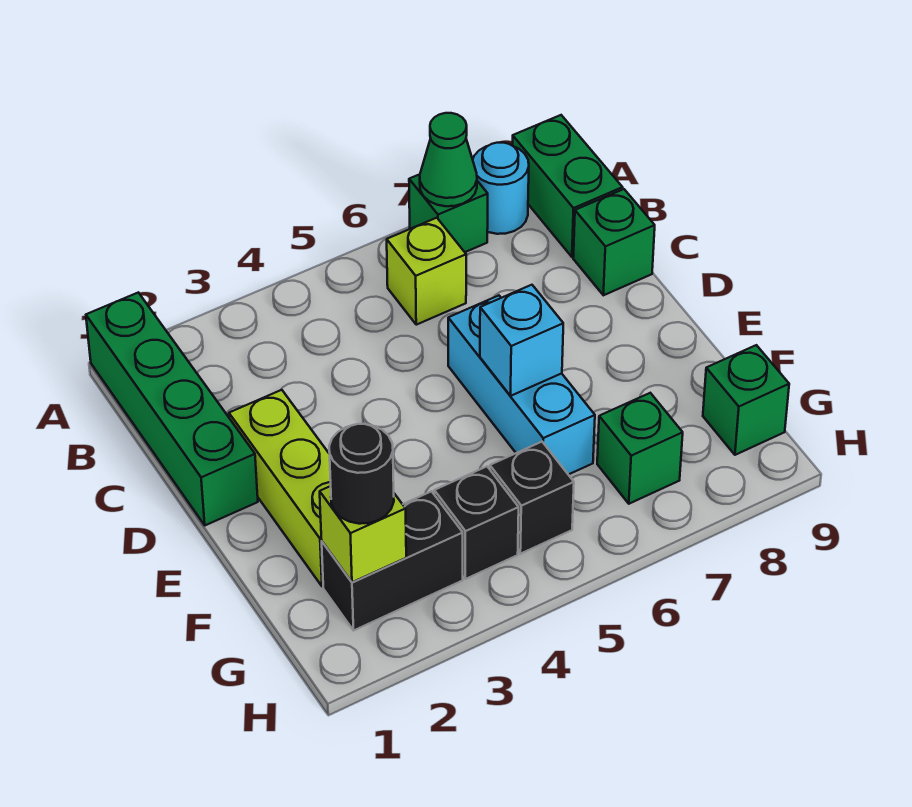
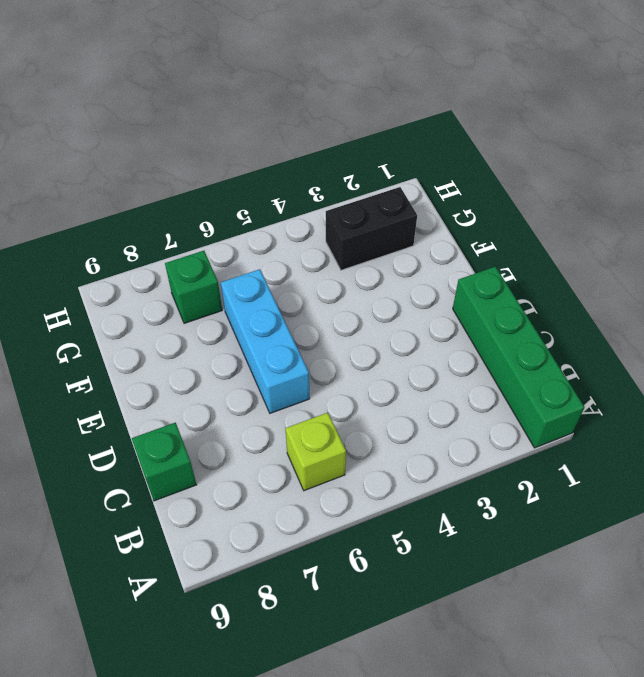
none -> green brick A7 level 1
none -> cyan round brick A8 level 1
none -> green brick A9:B9 level 1

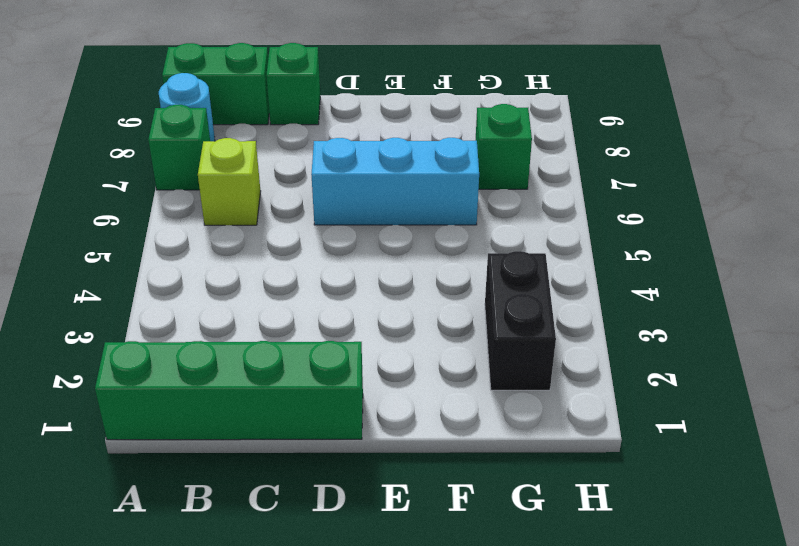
none -> lime brick D2:F2 level 1
none -> black brick G4 level 1
none -> black brick G5 level 1

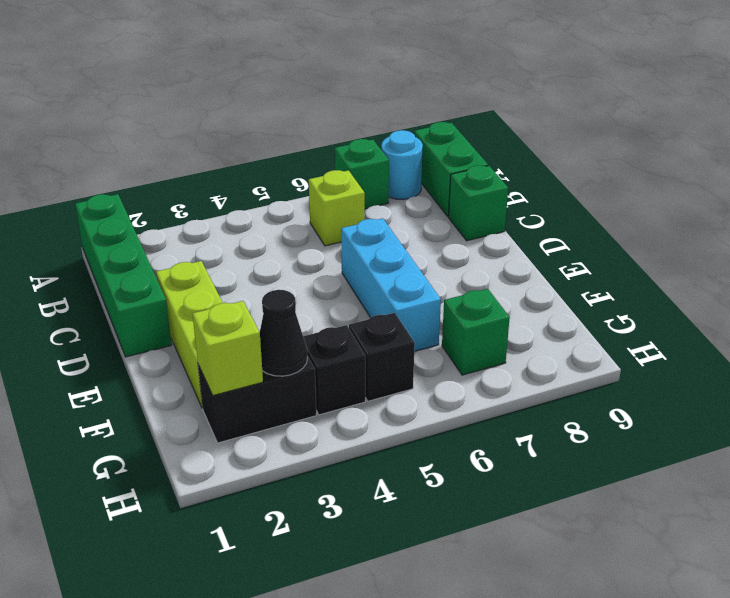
black cone G3 level 2 -> none
none -> green brick G9 level 1
none -> green cone A7 level 2
none -> cyan brick E6 level 2

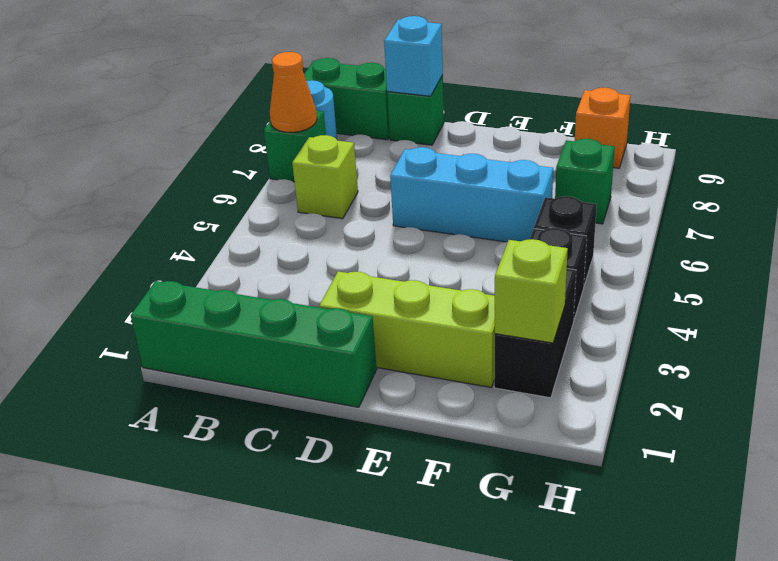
orange cone A7 level 2 -> green cone A7 level 2
cyan brick C9 level 2 -> cyan brick E6 level 2
orange brick G9 level 1 -> green brick G9 level 1
none -> black round brick G2 level 3

